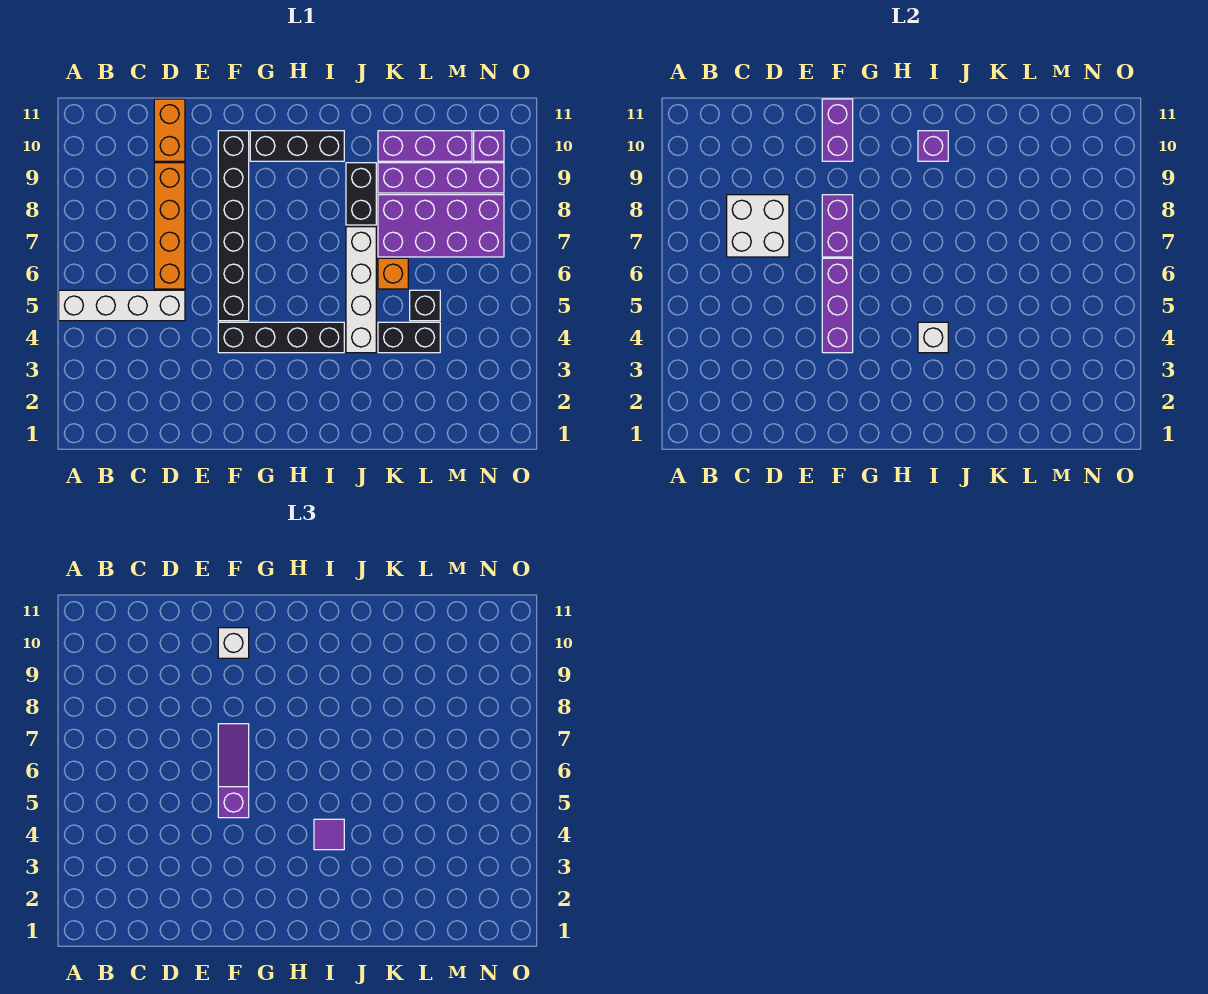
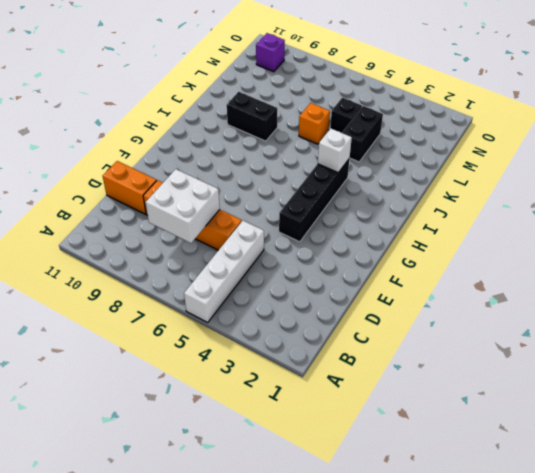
none -> black brick F5:F10 level 1
none -> black brick G10:I10 level 1
none -> white brick J4:J7 level 1

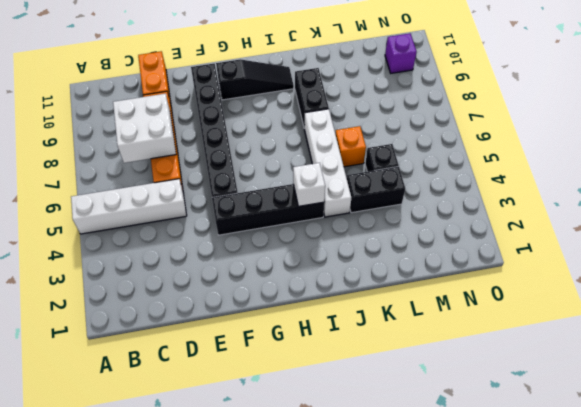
black slope G10:I10 level 1 top G -> black brick G10:I10 level 1
none -> purple brick K7:N8 level 1
none -> purple brick K9:N9 level 1
none -> purple brick K10:M10 level 1

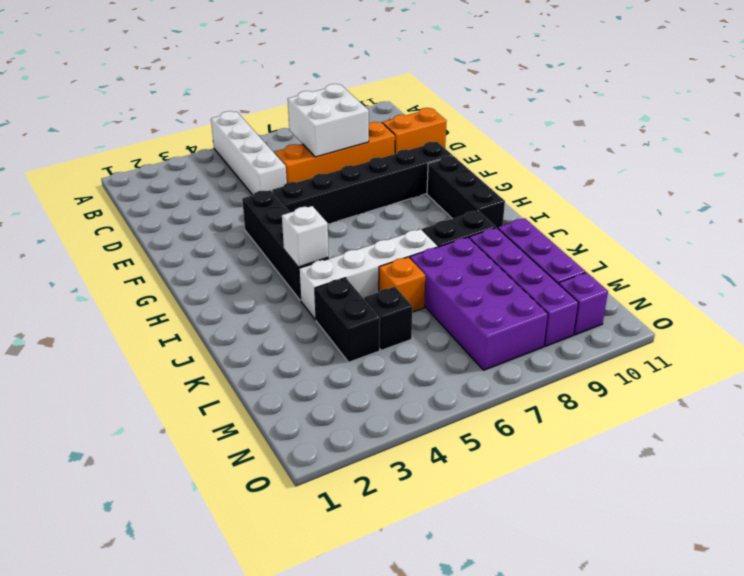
none -> purple brick F4:F6 level 2
none -> purple brick F7:F8 level 2
none -> purple brick F10:F11 level 2

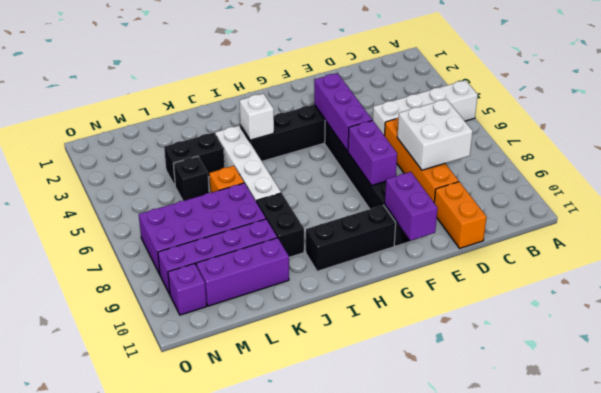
none -> purple brick I10 level 2
none -> purple slope F5:F7 level 3 top 5
none -> white brick F10 level 3

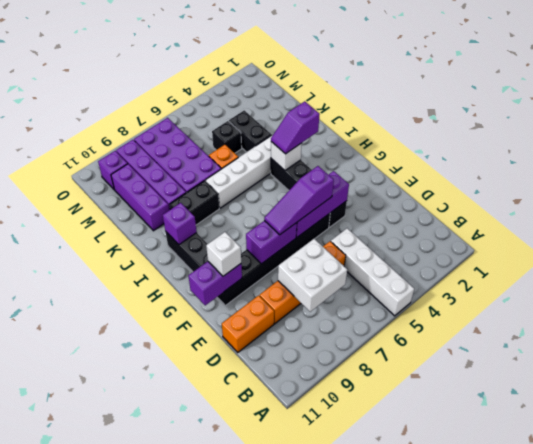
purple slope I3:I4 level 3 top 3 -> purple tile I4 level 3

